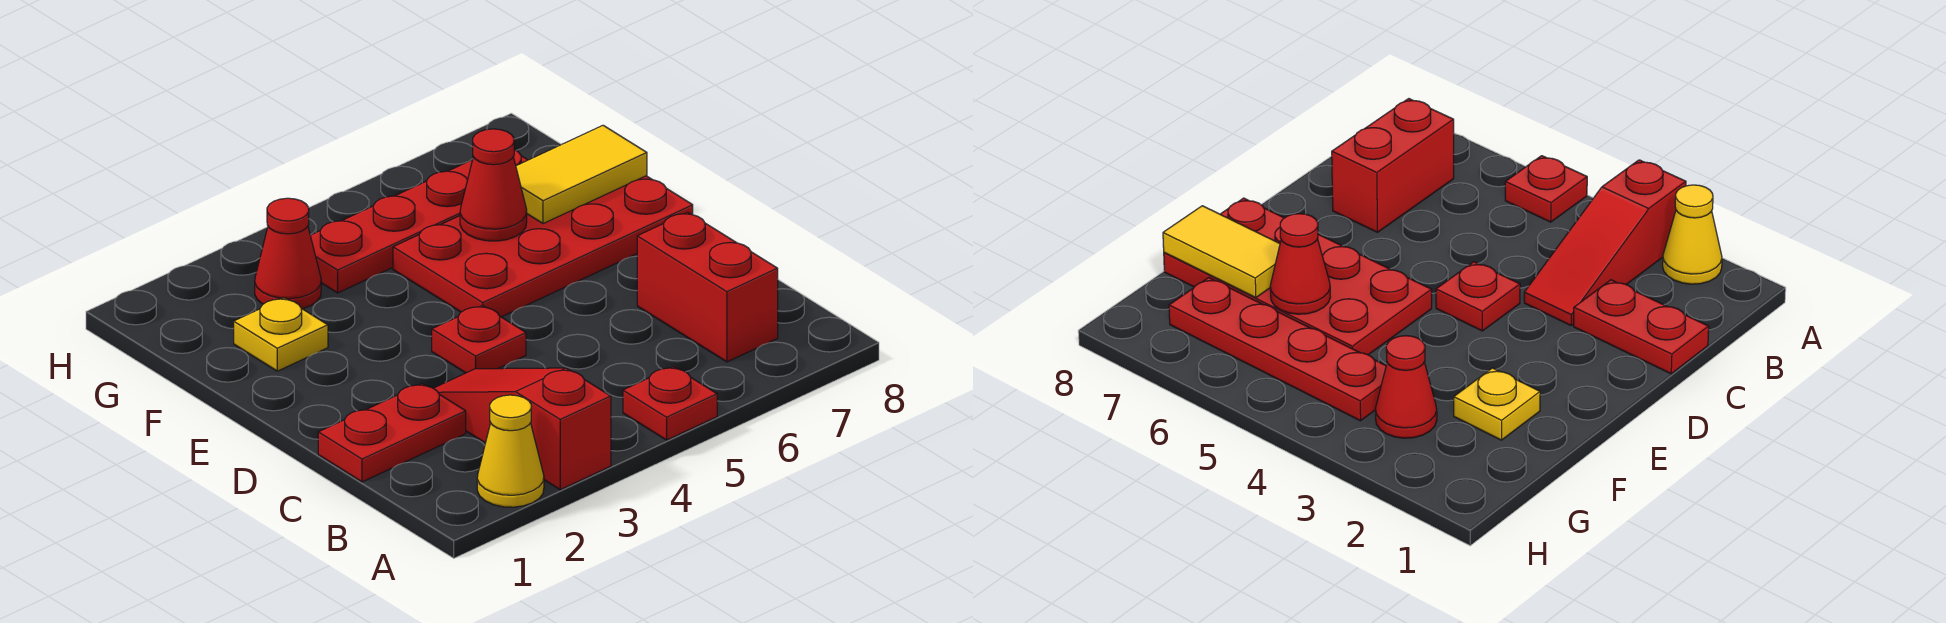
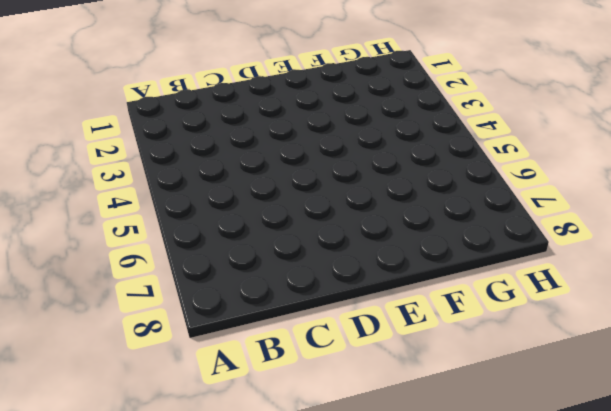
none -> yellow cone A2 level 1
none -> red slope A3:C3 level 1 top A
none -> red plate A5 level 1

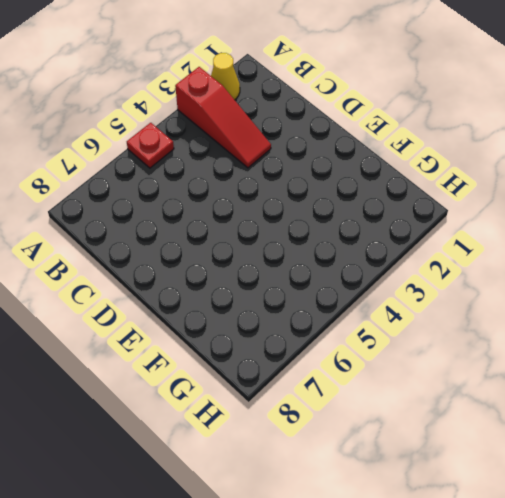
none -> red brick B7:C7 level 1
none -> red plate C1:C2 level 1
none -> red plate D4 level 1

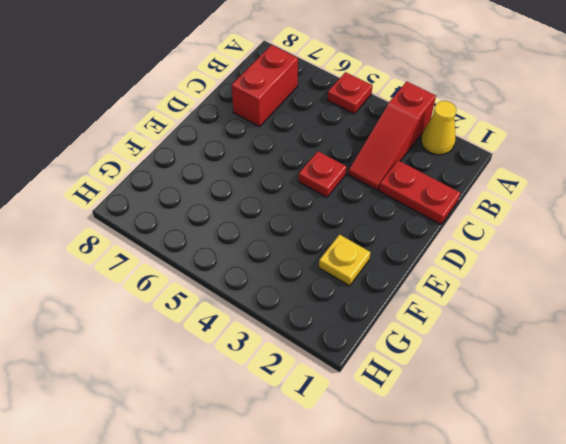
none -> red plate E5:F8 level 1
none -> red cone G3 level 1
none -> red plate G4:G7 level 1

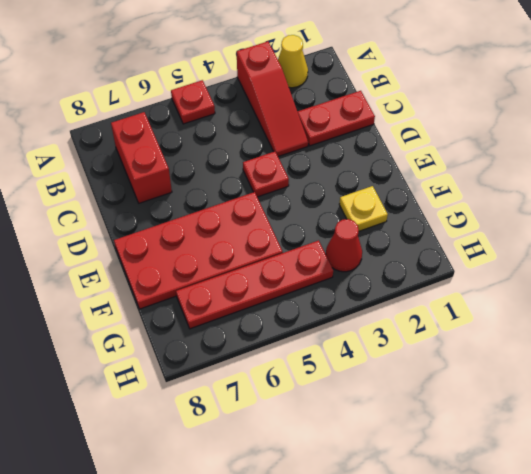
none -> red cone F6 level 2
none -> yellow tile F7:F8 level 2

